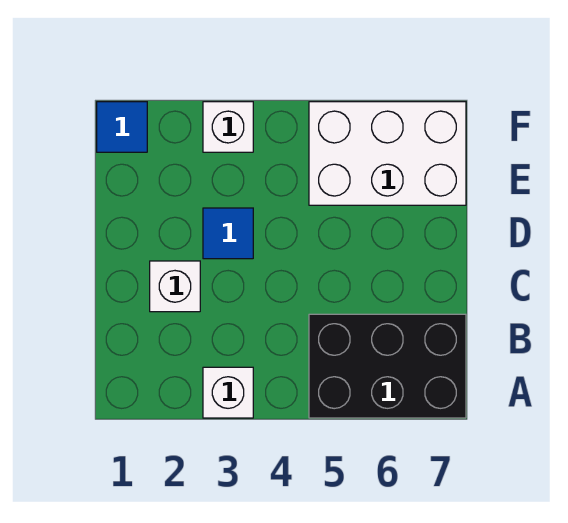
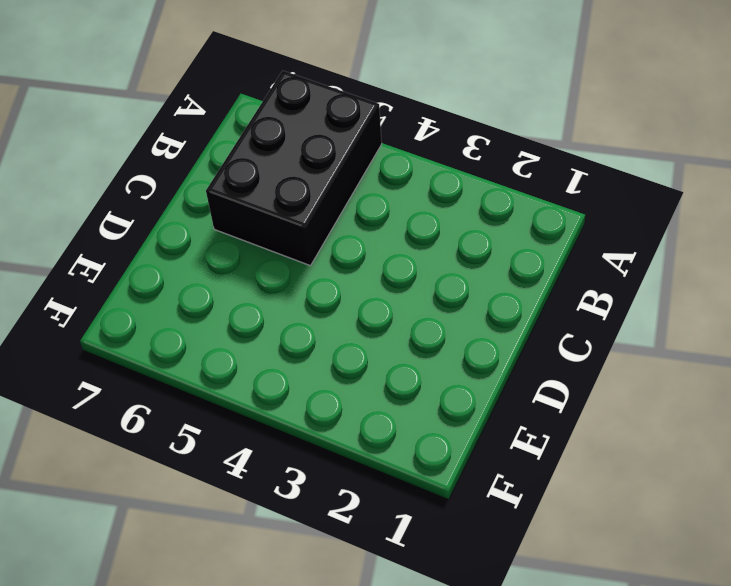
black brick A5:C6 level 1 -> black brick A5:B7 level 1
none -> white brick A3 level 1
none -> white brick C2 level 1

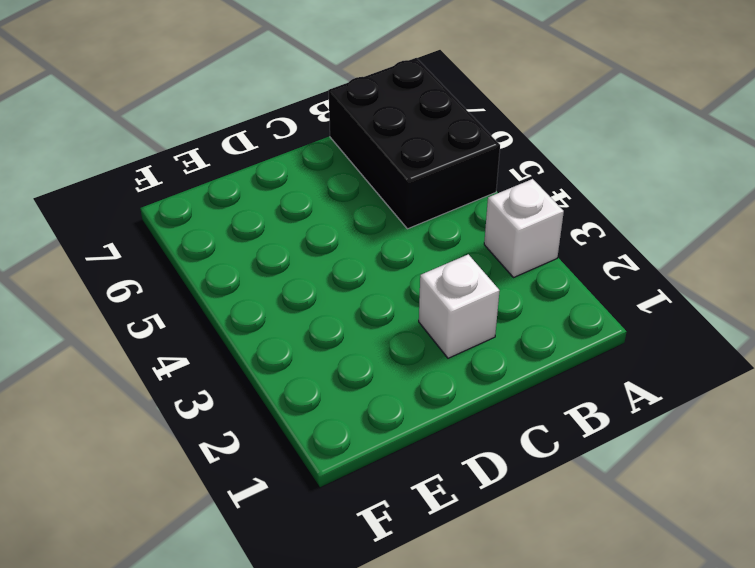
none -> blue tile D3 level 1
none -> white brick E5:F7 level 1

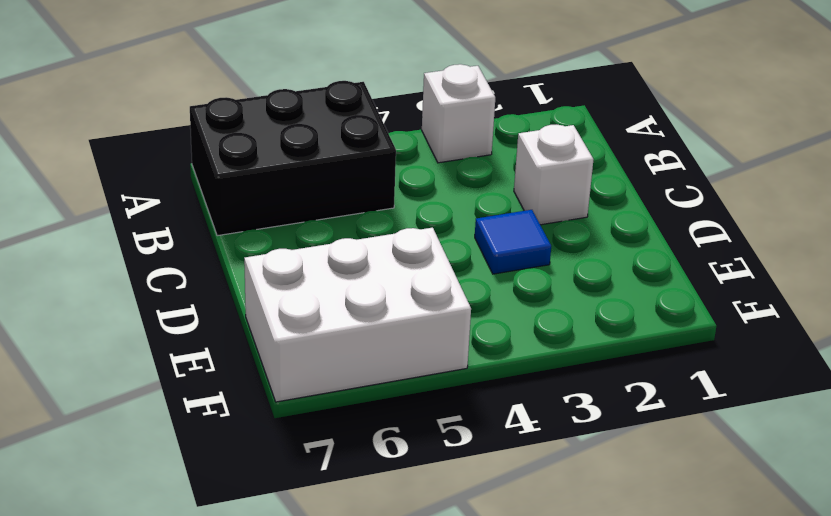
none -> blue tile F1 level 1
none -> white brick F3 level 1

